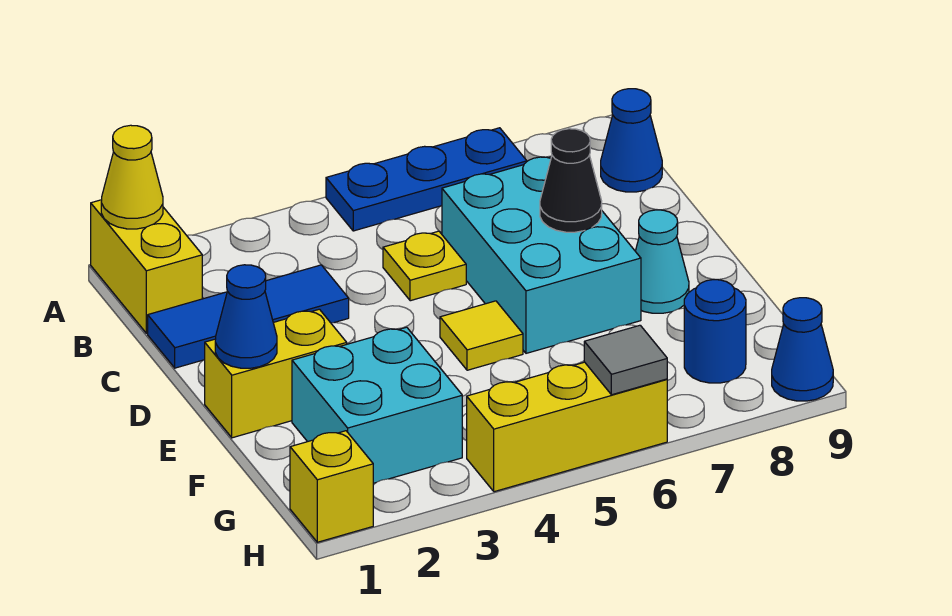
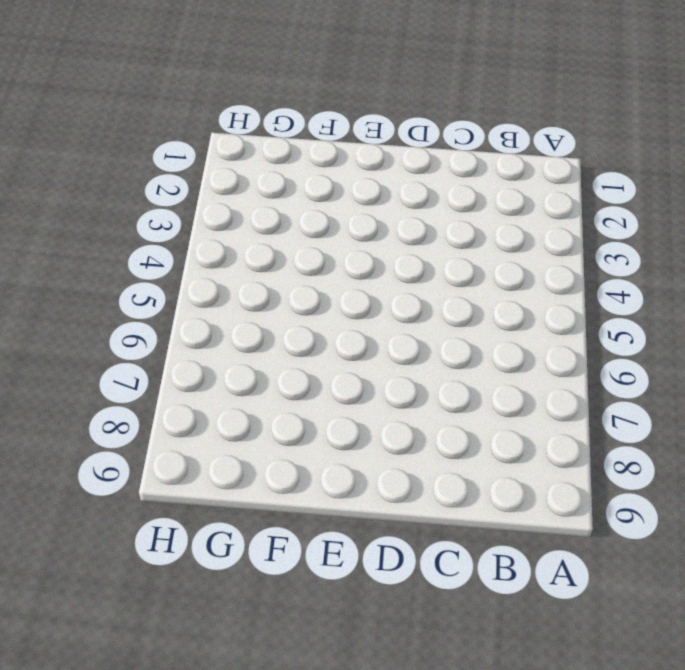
none -> yellow brick A1:B1 level 1
none -> blue plate A5:A7 level 1
none -> blue cone B9 level 1

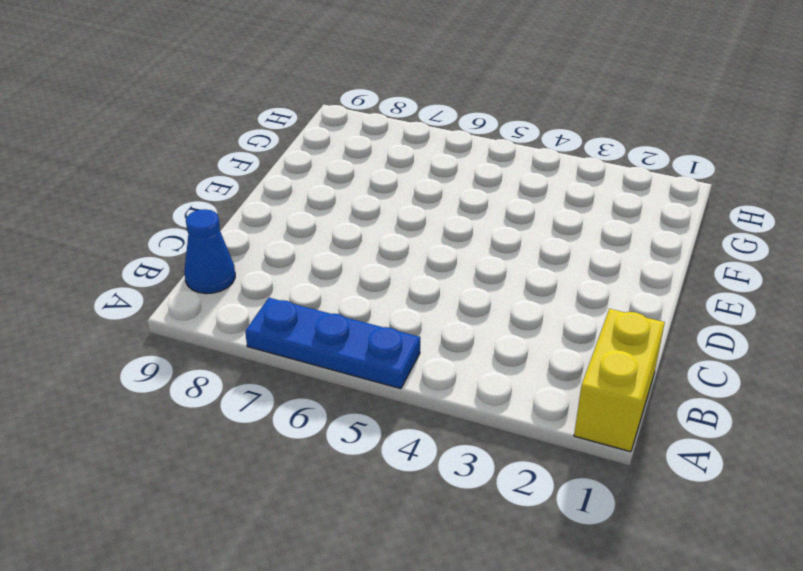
none -> blue tile C1:C3 level 1
none -> yellow plate C5 level 1
none -> cyan brick C6:E7 level 1

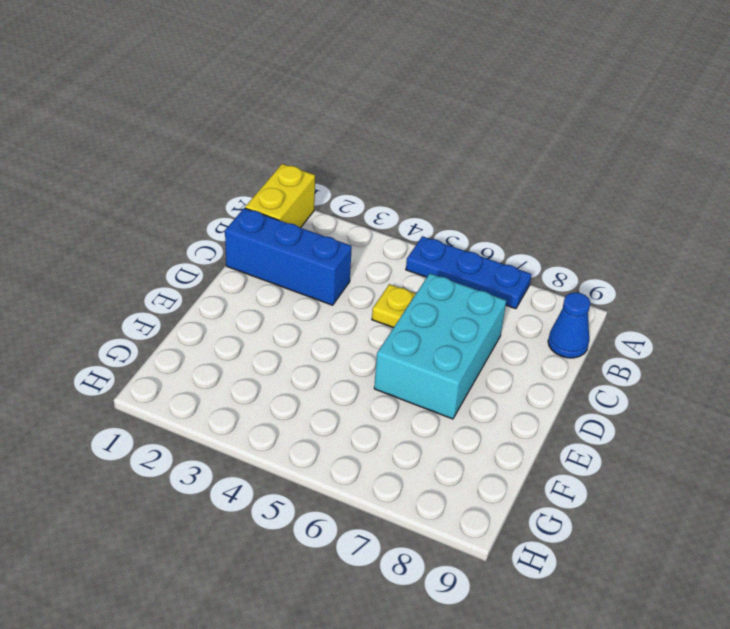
blue brick C1:C3 level 1 -> blue tile C1:C3 level 1
none -> yellow brick E1:E2 level 1
none -> yellow tile E5 level 1
none -> cyan cone E8 level 1

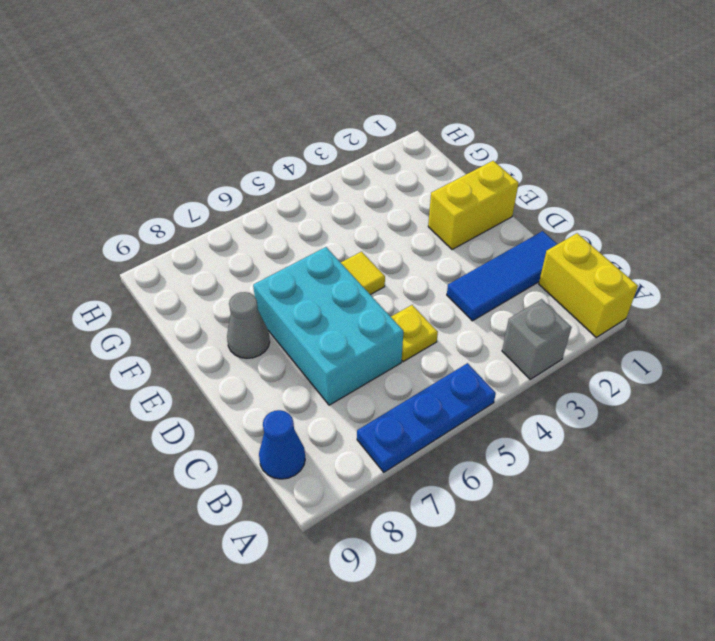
grey brick A3 level 1 -> none
grey cone E8 level 1 -> cyan cone E8 level 1
none -> cyan brick F2:G3 level 1
none -> blue round brick G8 level 1
none -> yellow brick H1 level 1

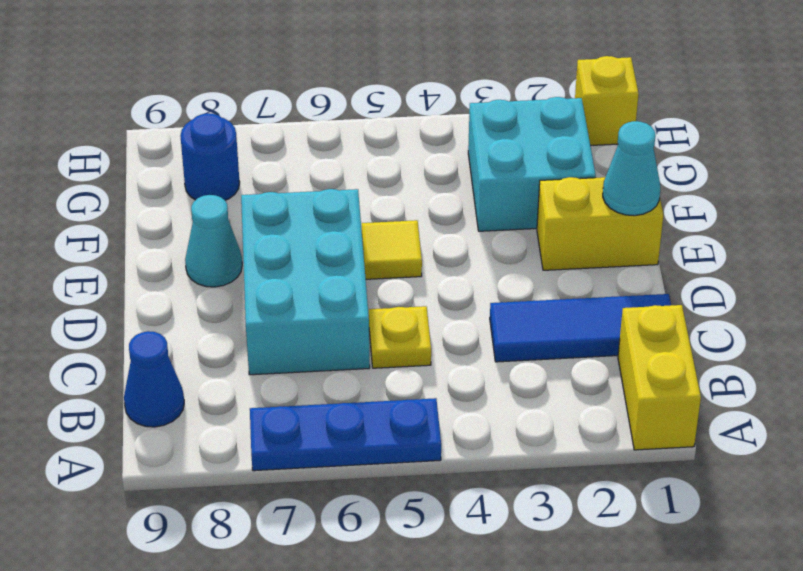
cyan cone E1 level 2 -> blue cone E1 level 2
none -> yellow brick H4:H6 level 1
none -> blue cone H9 level 1
none -> yellow cone A1 level 2

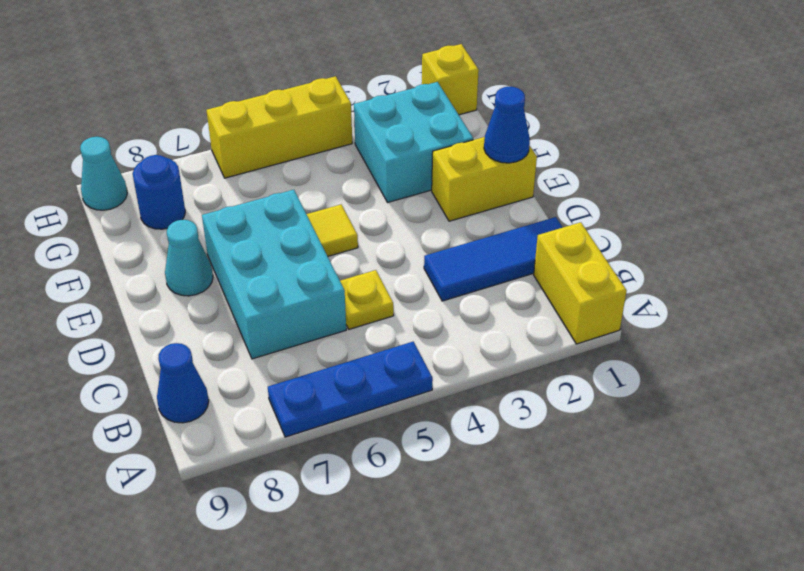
cyan cone H9 level 1 -> blue cone H9 level 1
none -> yellow cone A1 level 2
none -> black cone D7 level 2
none -> grey tile H6 level 2

